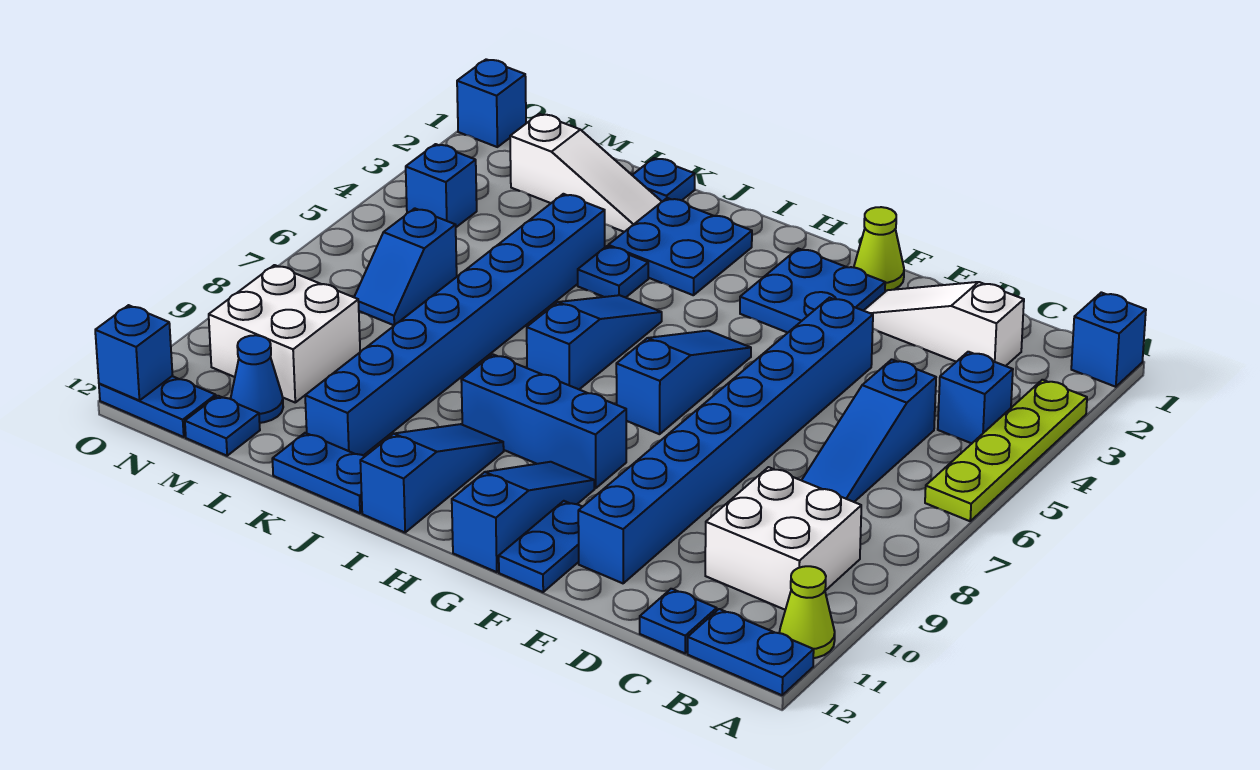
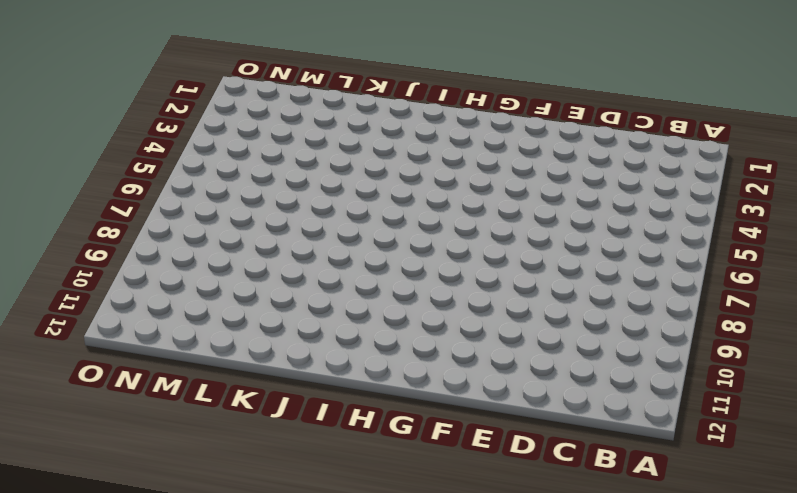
none -> blue brick A1 level 1
none -> lime plate A3:A6 level 1
none -> lime cone A11 level 1
none -> blue plate A12:B12 level 1

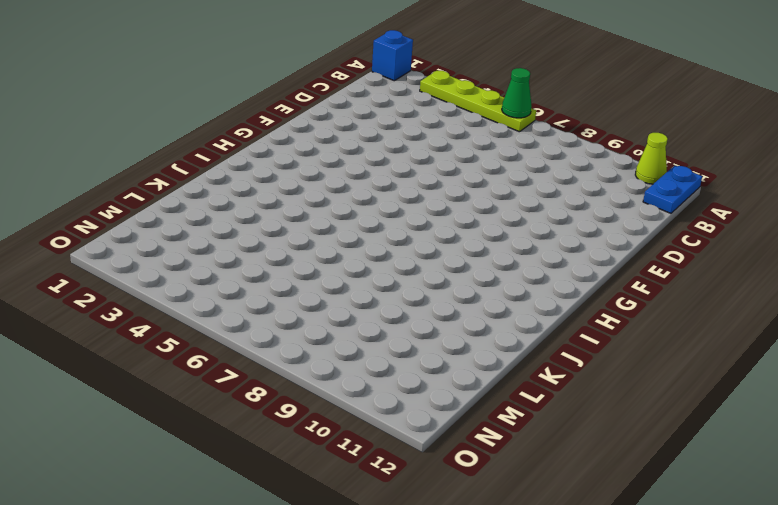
green cone A6 level 2 -> none
none -> blue brick B4 level 1
none -> white brick B9:C10 level 1
none -> white slope C2:E2 level 1 top C
none -> blue slope C5:C7 level 1 top 5

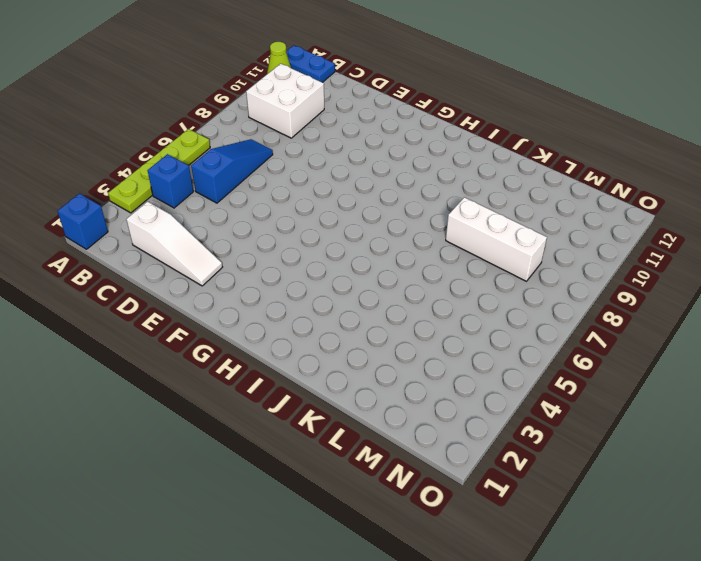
white brick K8:M8 level 1 -> blue brick K4:K11 level 1
none -> blue plate C12 level 1
none -> blue brick E4:E11 level 1
none -> lime cone F1 level 1
none -> blue plate F2:G3 level 1

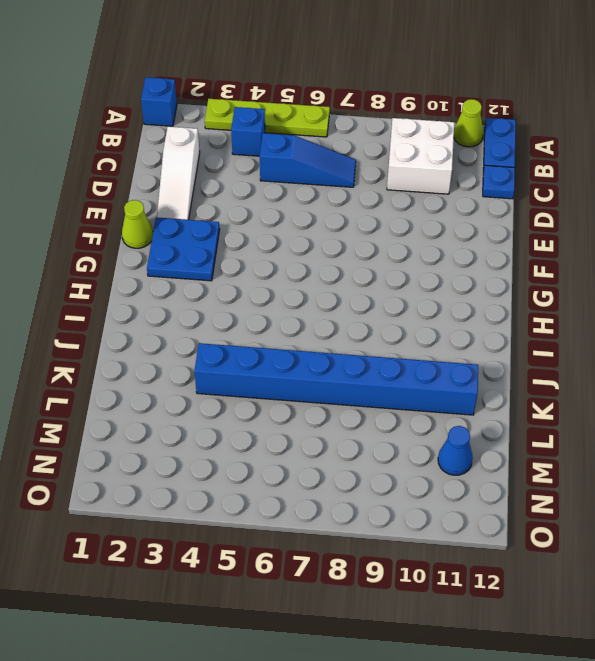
none -> blue brick E4:E11 level 1
none -> blue plate F11:F12 level 1
none -> blue slope G5:G7 level 1 top 7
none -> blue brick G9:I9 level 1

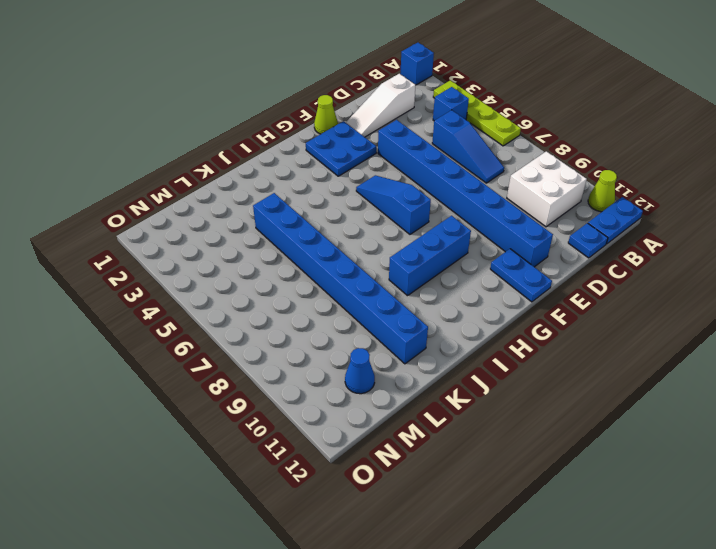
none -> blue slope G10:G12 level 1 top 12
none -> blue plate I2:J3 level 1
none -> blue slope I5:I7 level 1 top 7
none -> blue slope I10:I12 level 1 top 12

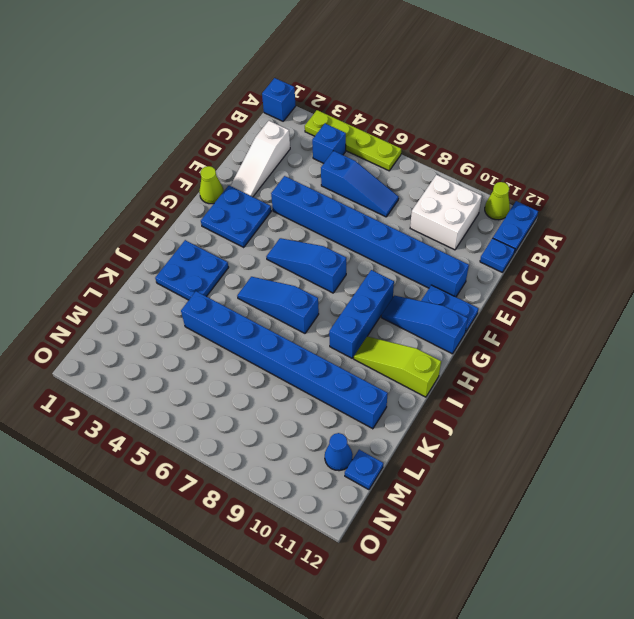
lime slope I10:I12 level 1 top 12 -> blue slope I10:I12 level 1 top 12
none -> blue plate J4 level 1
none -> blue plate J12:K12 level 1
none -> blue plate K1 level 1
none -> white slope K2:M2 level 1 top M

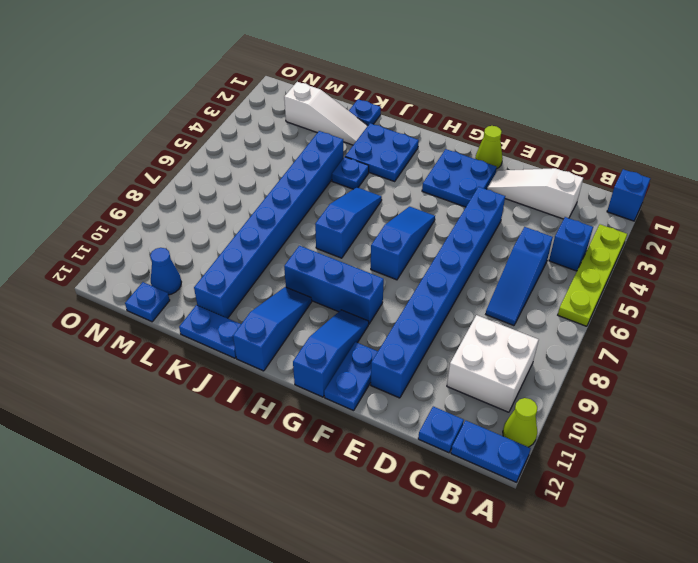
none -> blue slope M6:M7 level 1 top 6
none -> white brick M9:N10 level 1
none -> blue brick N4 level 1
none -> blue plate N12:O12 level 1

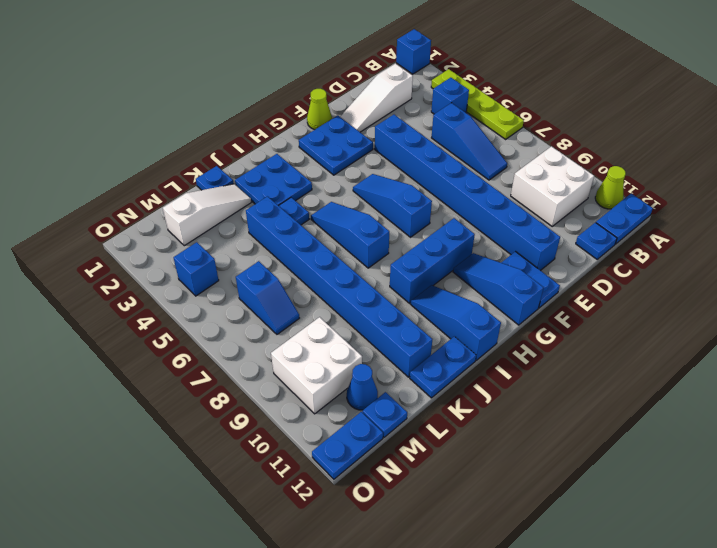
none -> blue brick O1 level 1
none -> blue brick O12 level 2

